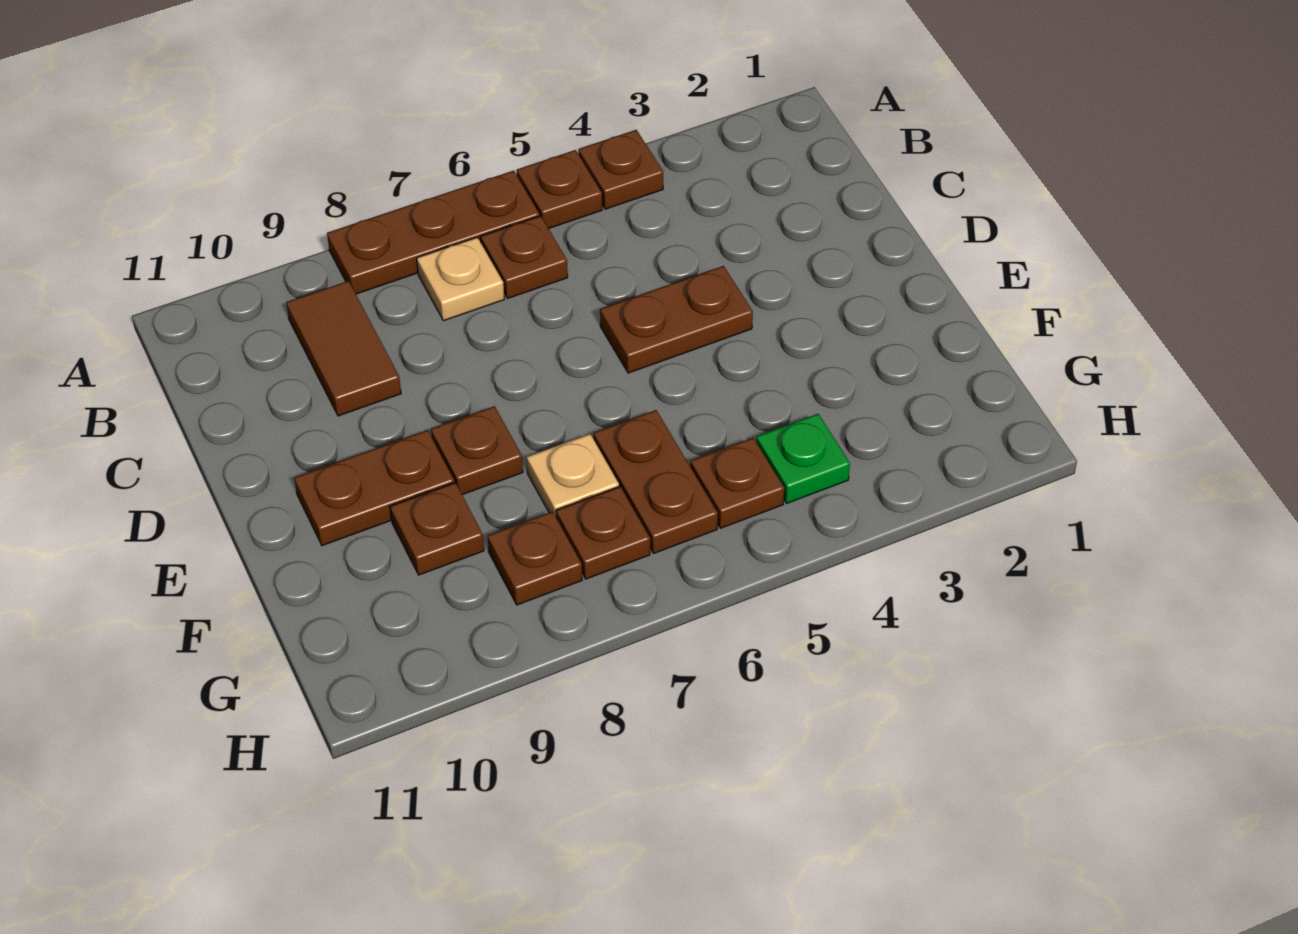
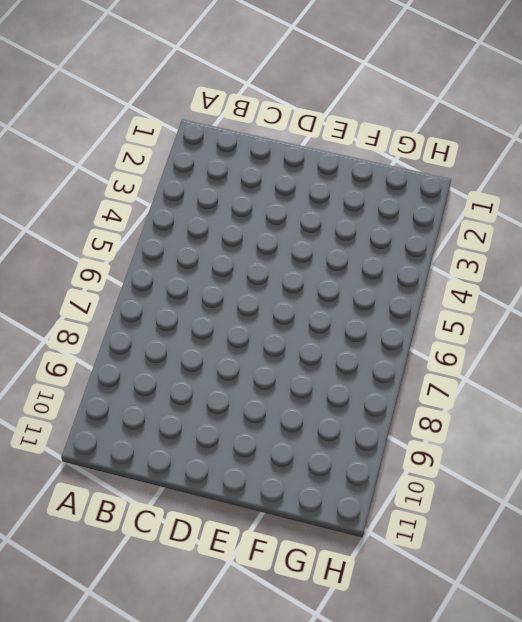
none -> brown plate A4 level 1
none -> brown plate A5 level 1
none -> brown plate A6:A8 level 1

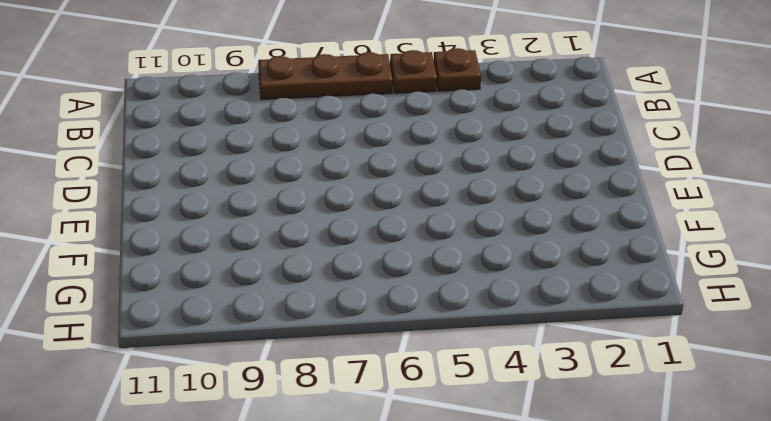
none -> brown plate B6 level 1
none -> tan plate B7 level 1
none -> brown tile B9:C9 level 1

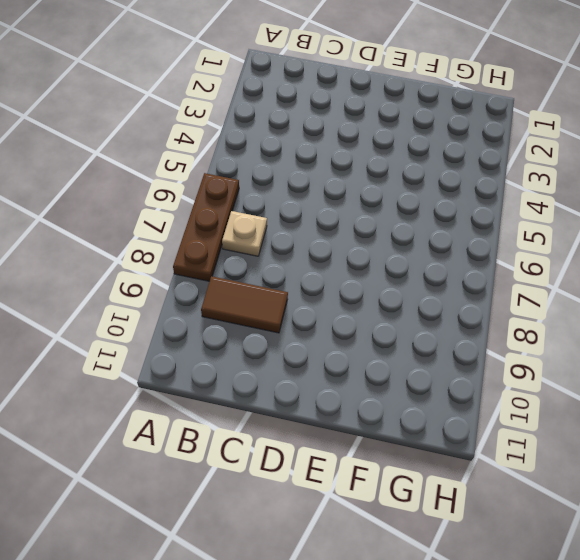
none -> brown plate A4 level 1
none -> brown plate A5 level 1
none -> brown plate B6 level 1

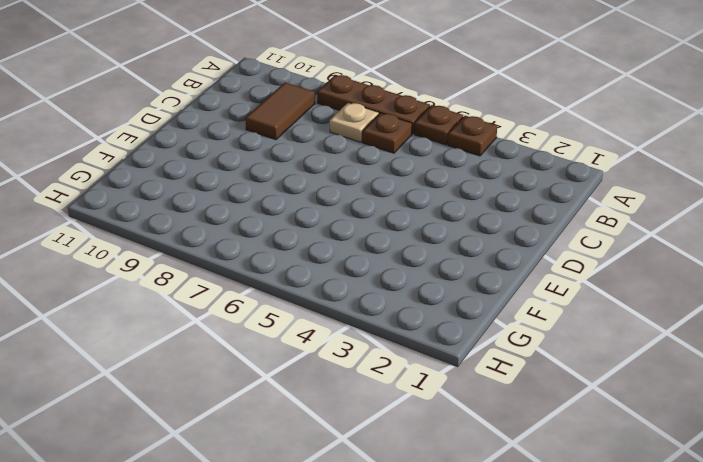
none -> brown plate D4:D5 level 1
none -> brown plate E8 level 1
none -> brown plate E9:E10 level 1

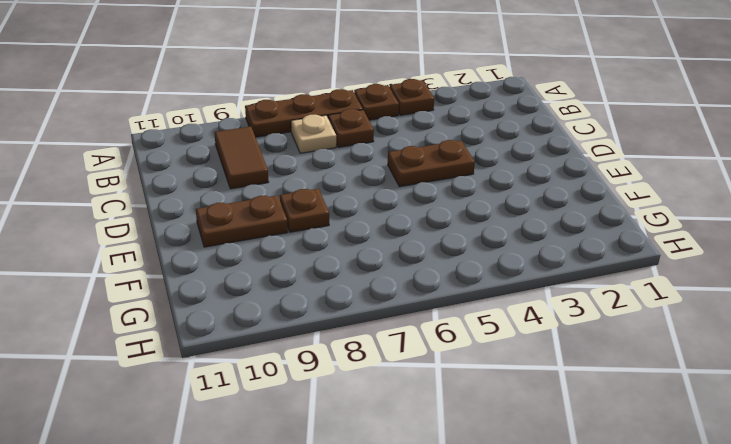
none -> brown plate F6:G6 level 1
none -> tan plate F7 level 1
none -> brown plate F9 level 1

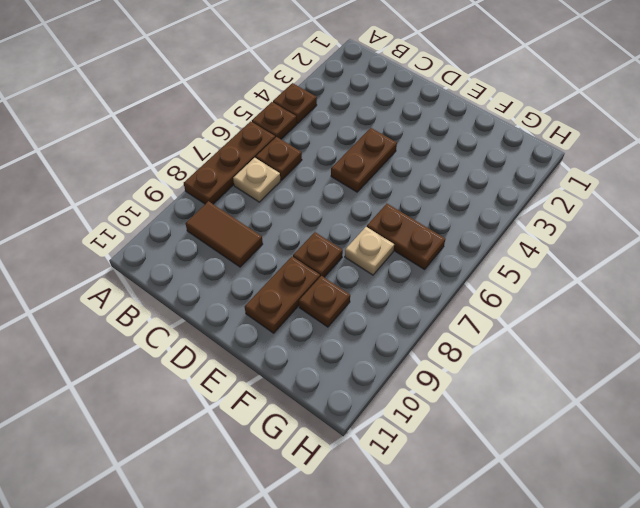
none -> green plate G4 level 1
none -> brown plate G5 level 1
none -> brown plate G7 level 1

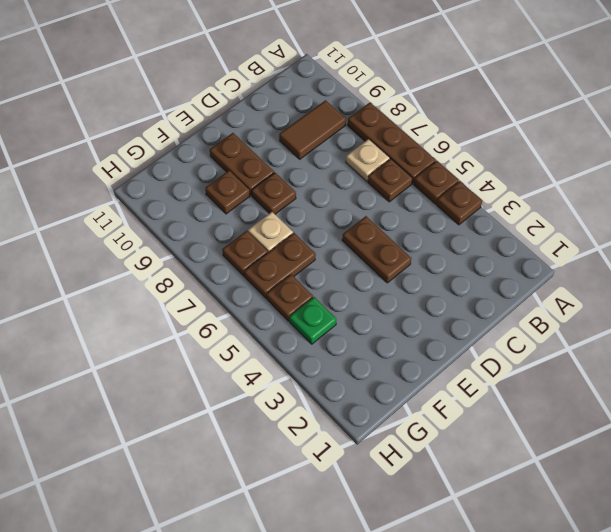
none -> brown plate G8 level 1

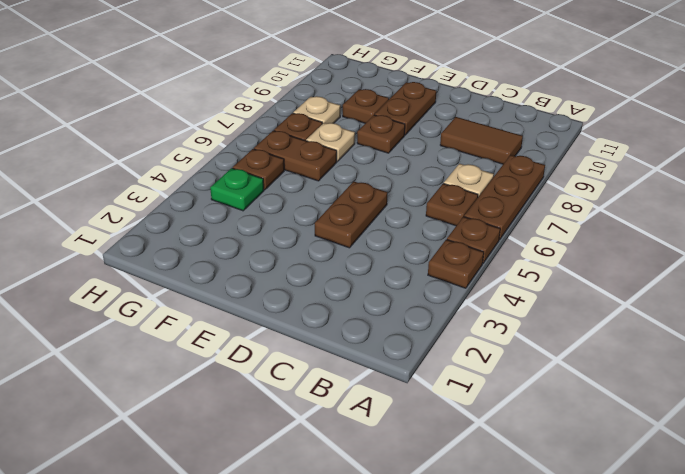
tan plate G8 level 1 -> brown plate G8 level 1

